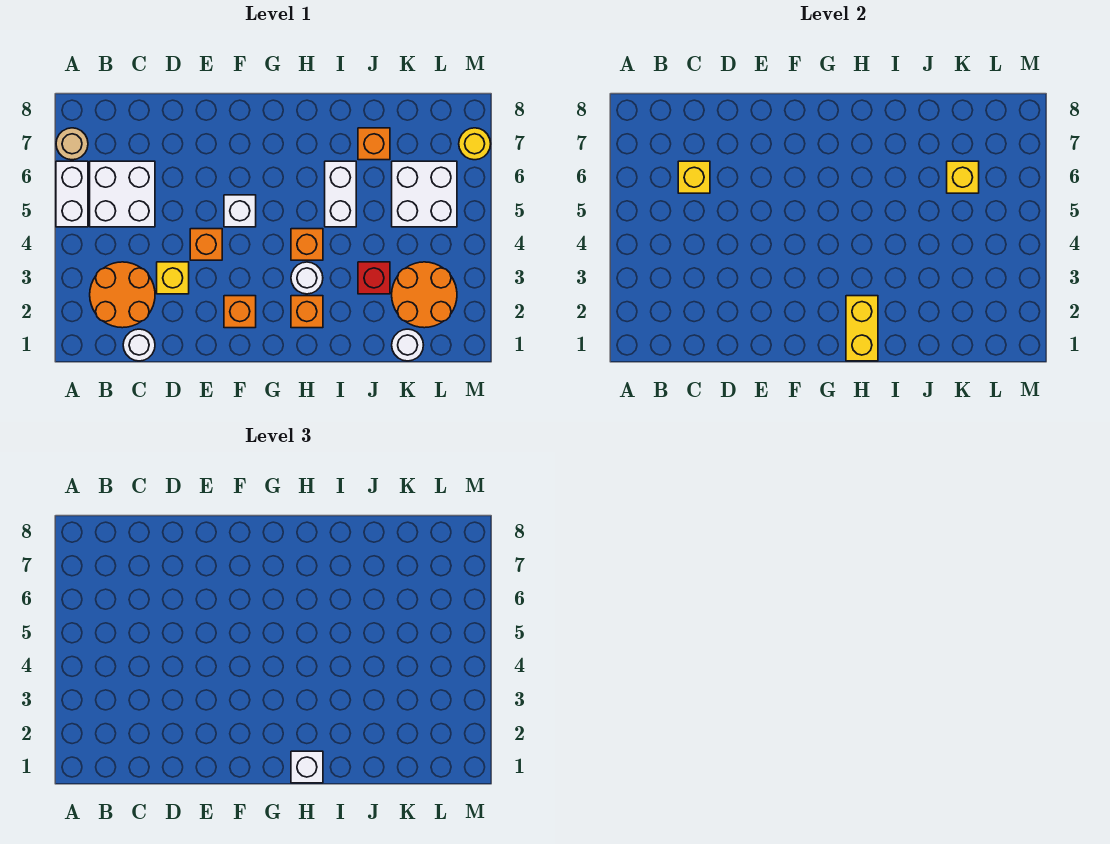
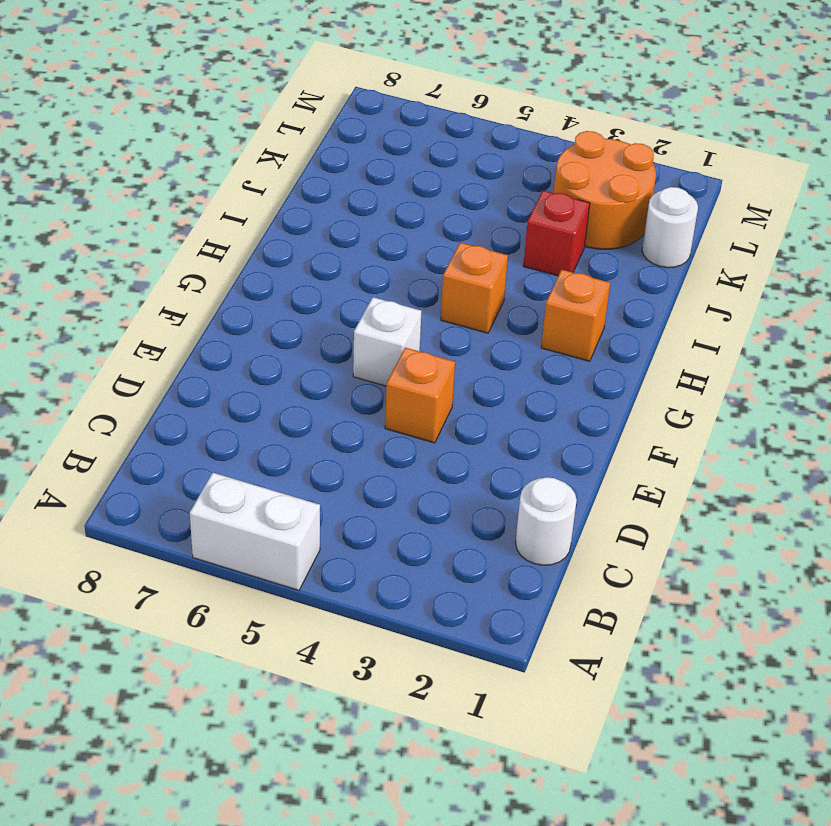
none -> tan round brick A7 level 1
none -> orange round brick B2:C3 level 1
none -> white brick B5:C6 level 1

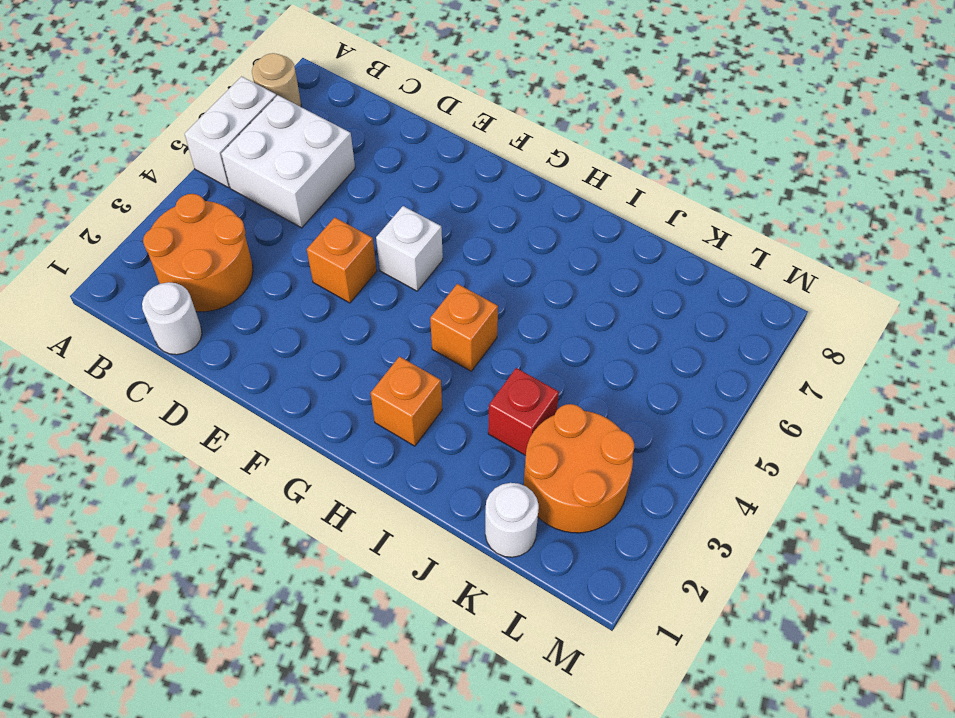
none -> yellow brick D3 level 1
none -> orange brick F2 level 1
none -> white round brick H3 level 1

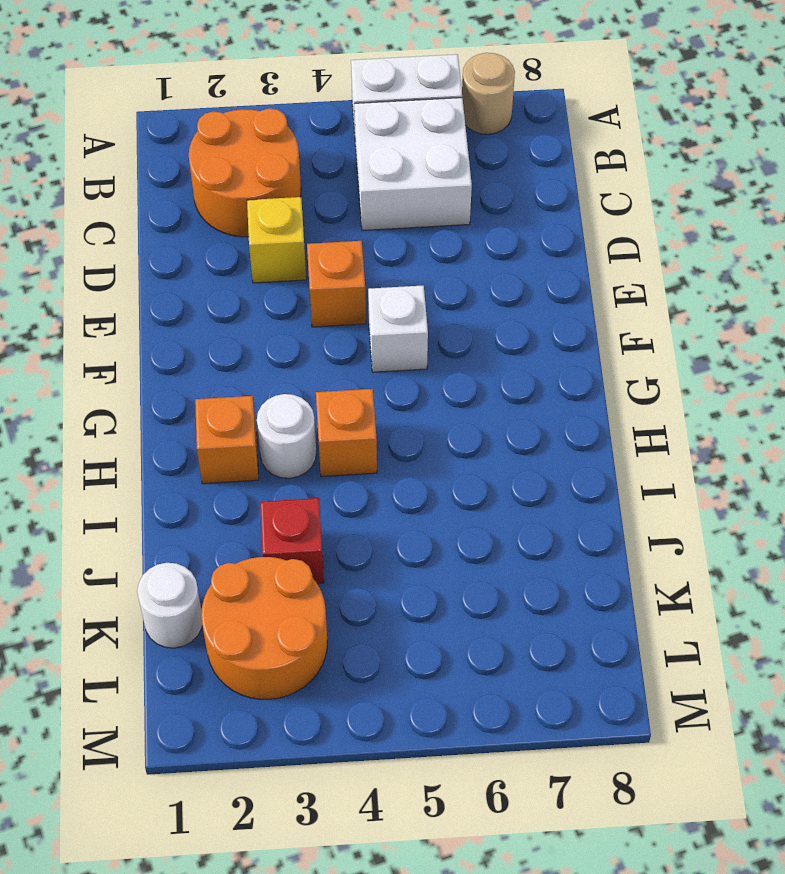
none -> white round brick C1 level 1
none -> orange brick F2 level 1
none -> white brick I5:I6 level 1

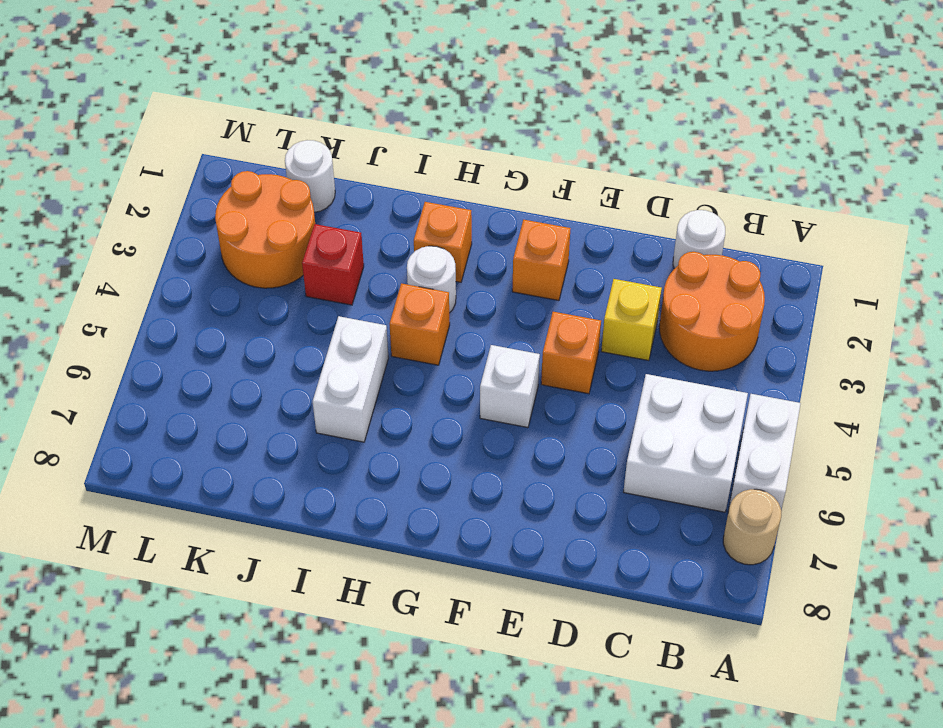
none -> orange brick J7 level 1
none -> white brick K5:L6 level 1
none -> yellow round brick M7 level 1

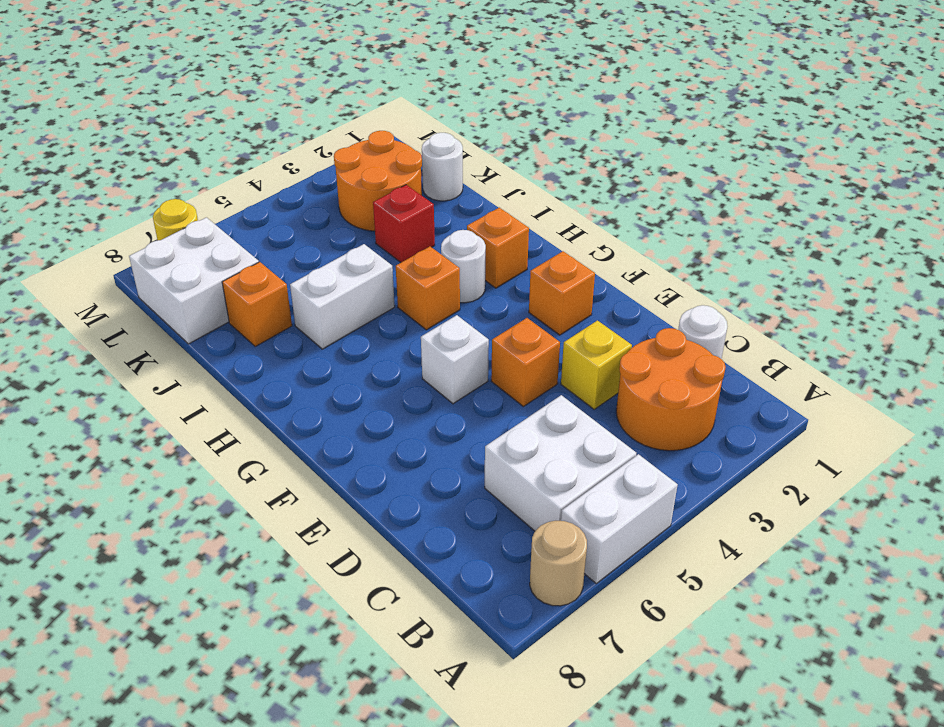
white brick K7:L8 level 1 -> white brick K5:L6 level 1
none -> yellow brick C6 level 2
none -> yellow brick H1:H2 level 2
none -> yellow brick K6 level 2

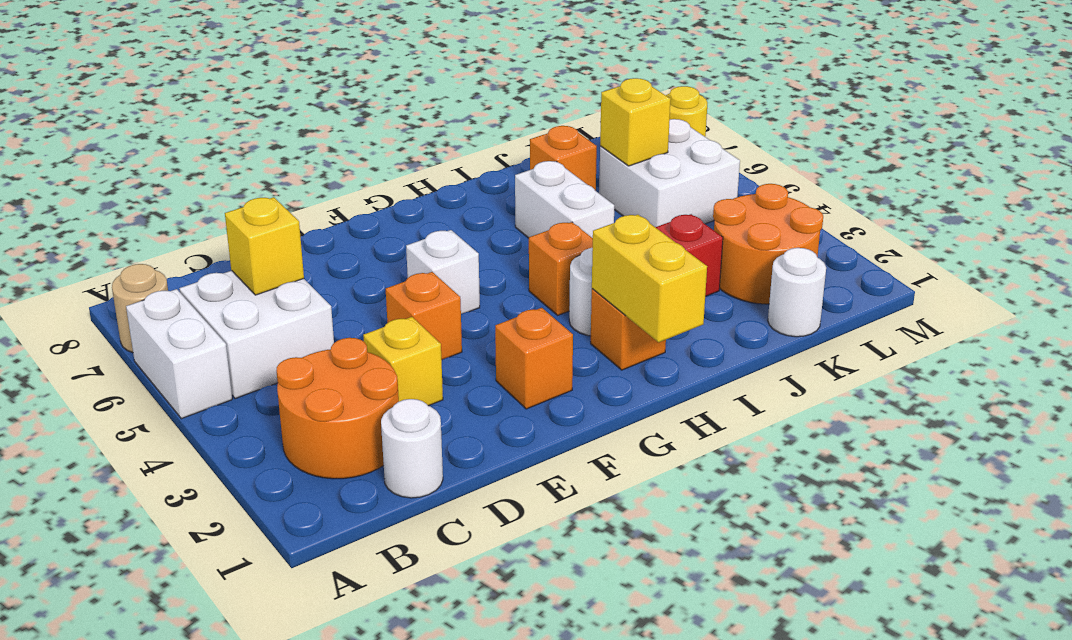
none -> white brick H1 level 3

